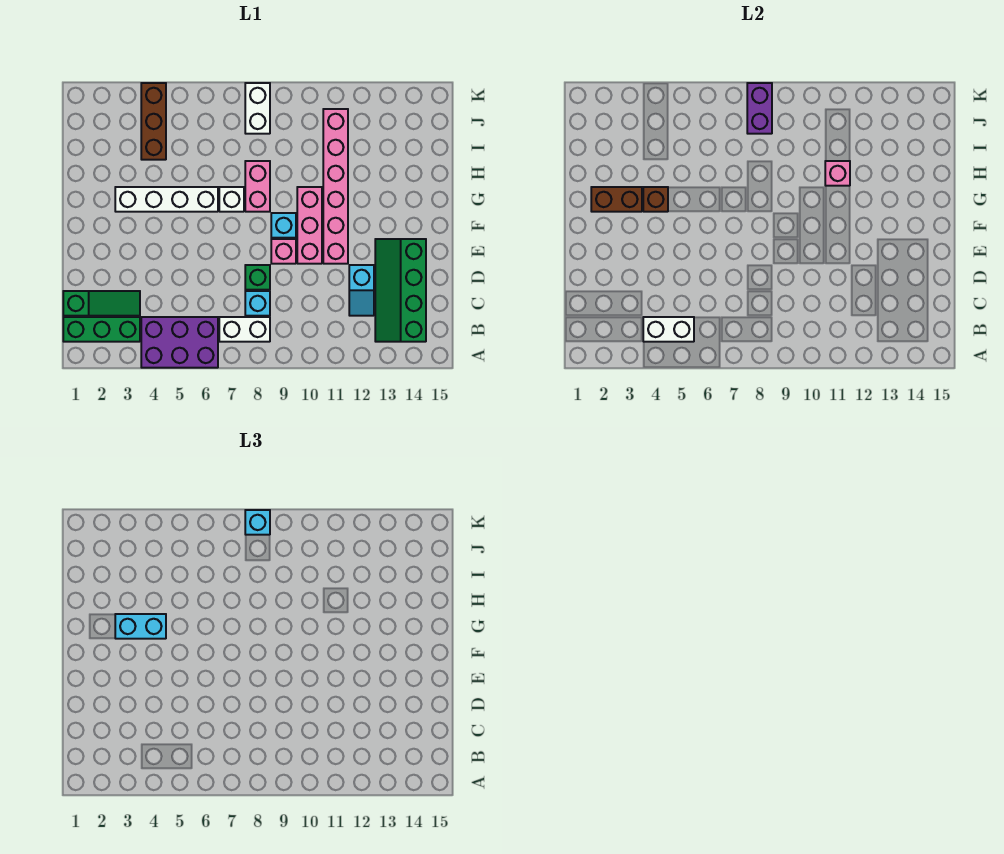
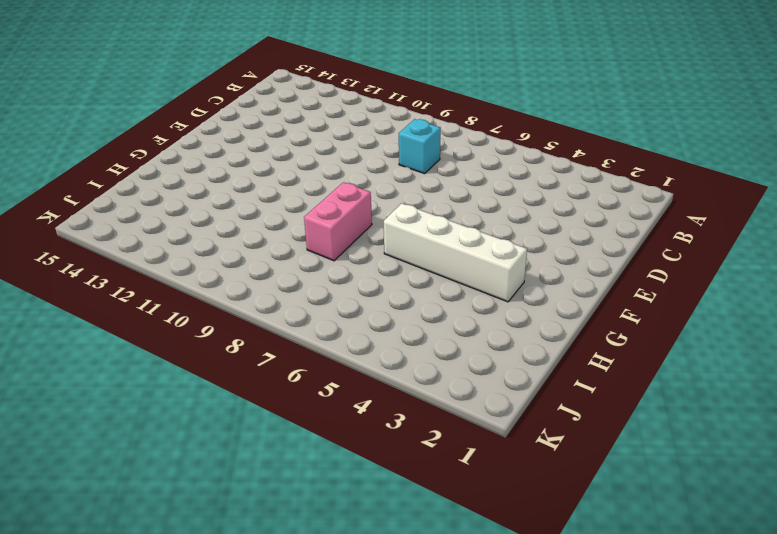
none -> purple brick A4:B6 level 1
none -> green brick B1:B3 level 1
none -> white brick B7:B8 level 1

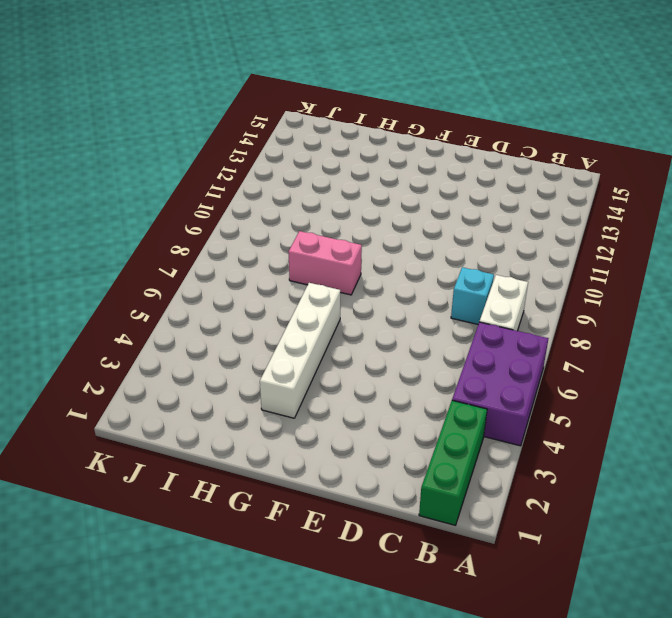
none -> green slope B13:E14 level 1 top 14
none -> green slope C1:C3 level 1 top 1
none -> cyan slope C12:D12 level 1 top D

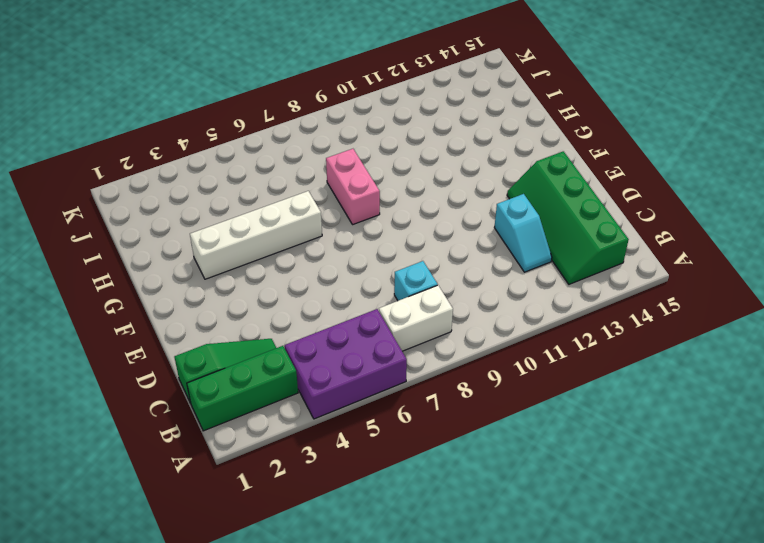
none -> green brick D8 level 1
none -> pink brick E9 level 1
none -> pink brick E10:G10 level 1

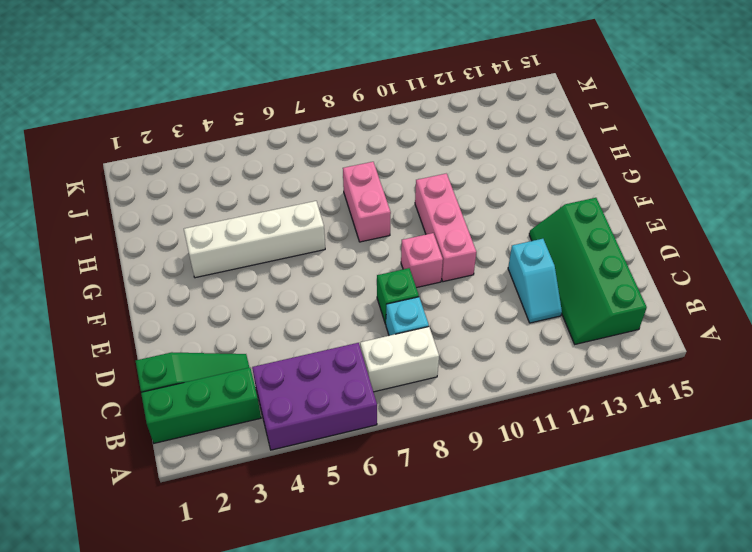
none -> pink brick E11:J11 level 1
none -> cyan brick F9 level 1
none -> white brick G7 level 1

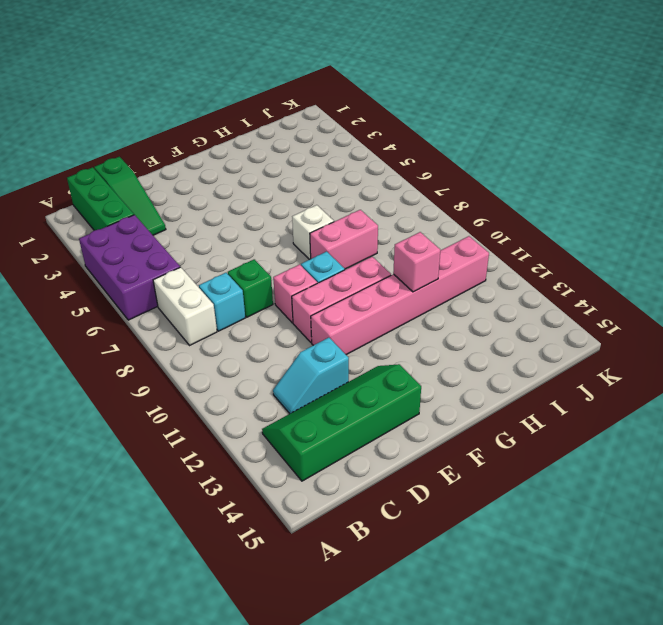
none -> white brick G3:G6 level 1
none -> brown brick I4:K4 level 1
none -> white brick J8:K8 level 1

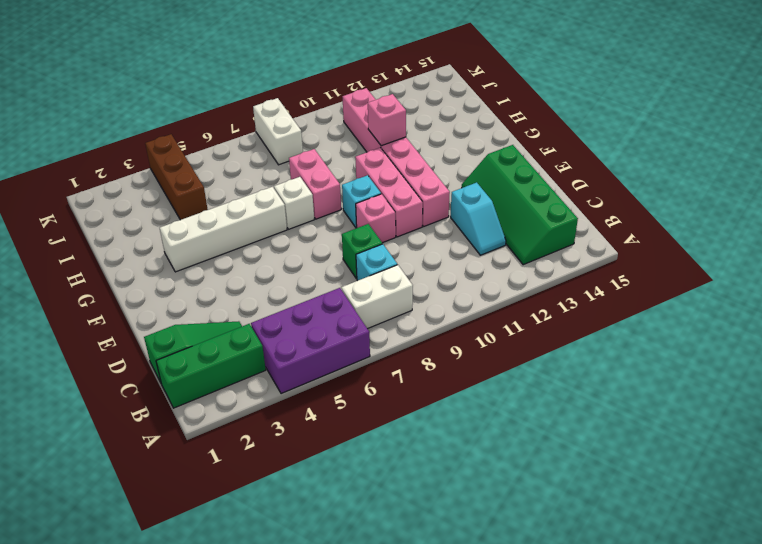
none -> white brick B4:B5 level 2
none -> brown brick G2:G3 level 2
none -> brown brick G4 level 2

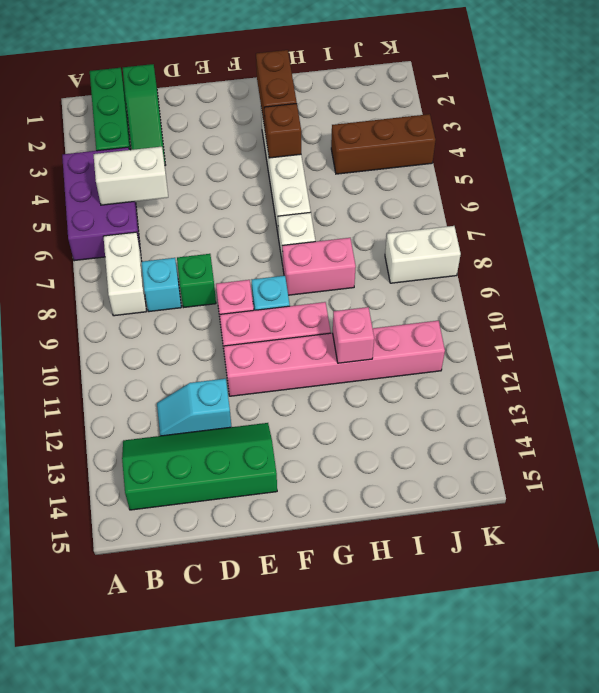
white brick B5:C5 level 2 -> white brick B4:B5 level 2
none -> purple brick J8:K8 level 2
none -> cyan brick G3:G4 level 3
none -> cyan brick K8 level 3

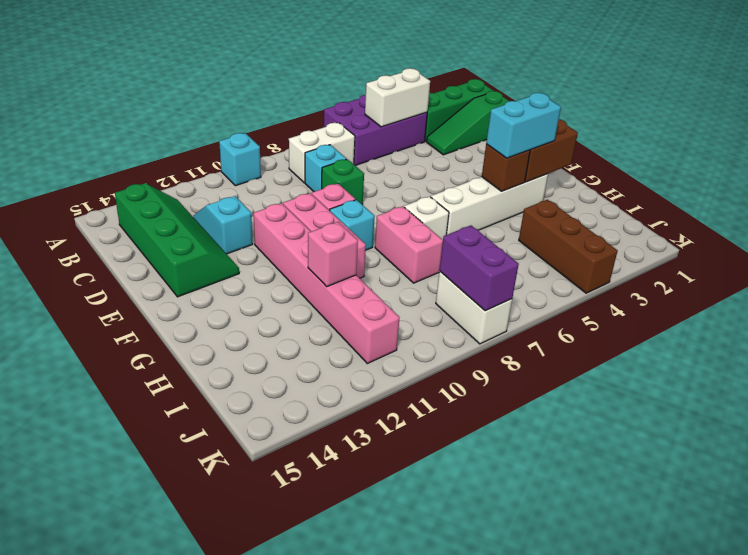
cyan brick A10 level 1 -> cyan brick K8 level 3

